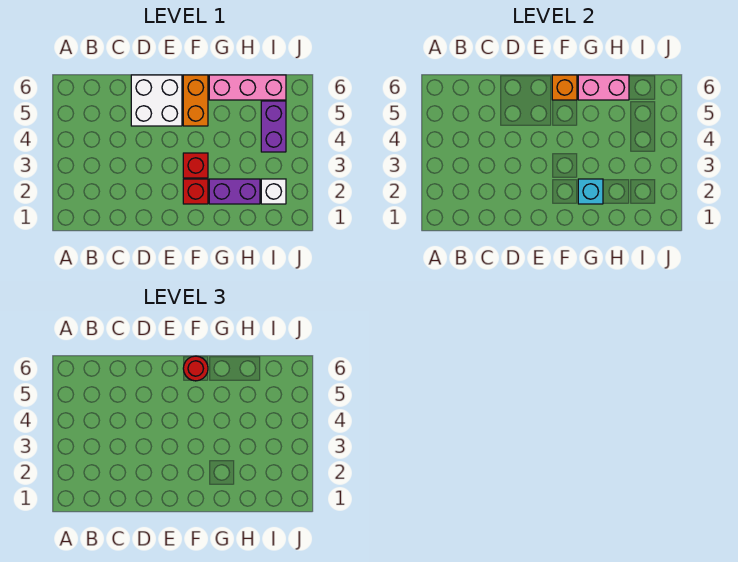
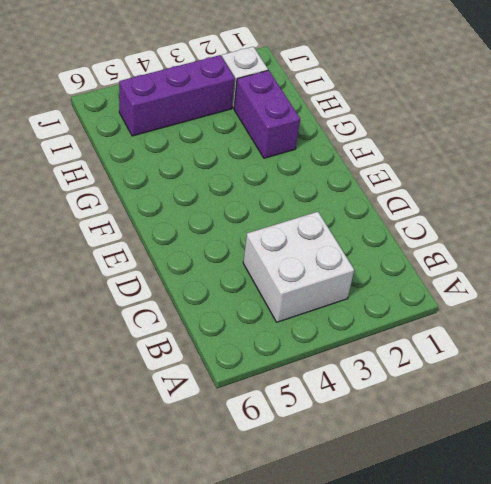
white brick B3:C4 level 1 -> white brick D5:E6 level 1
purple brick I3:I5 level 1 -> purple brick I4:I5 level 1
none -> red brick F2 level 1
none -> red brick F3 level 1
none -> orange brick F5:F6 level 1

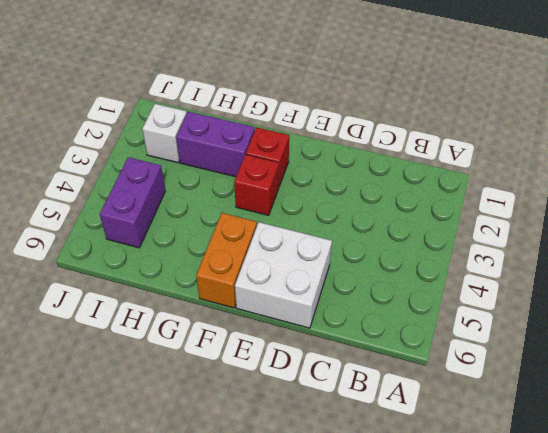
none -> pink brick G6:I6 level 1
none -> orange brick F6 level 2
none -> cyan brick G2 level 2

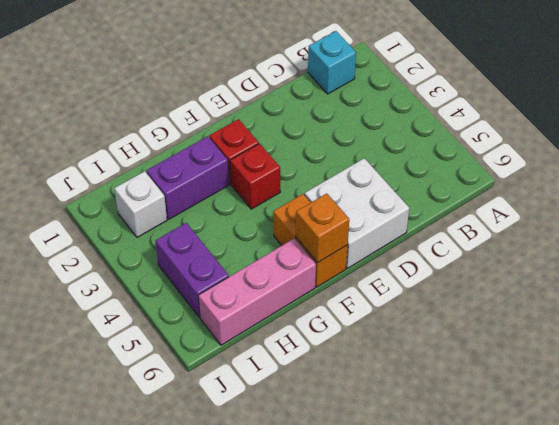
cyan brick B1 level 1 -> cyan brick G2 level 2
none -> pink brick G6:H6 level 2
none -> red round brick F6 level 3

